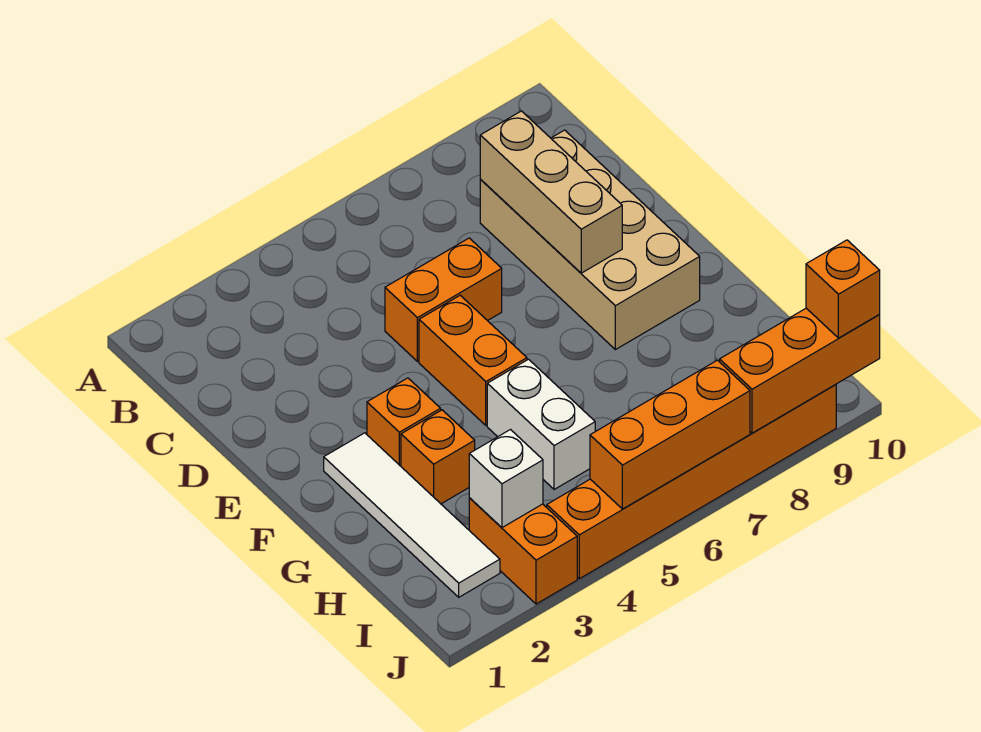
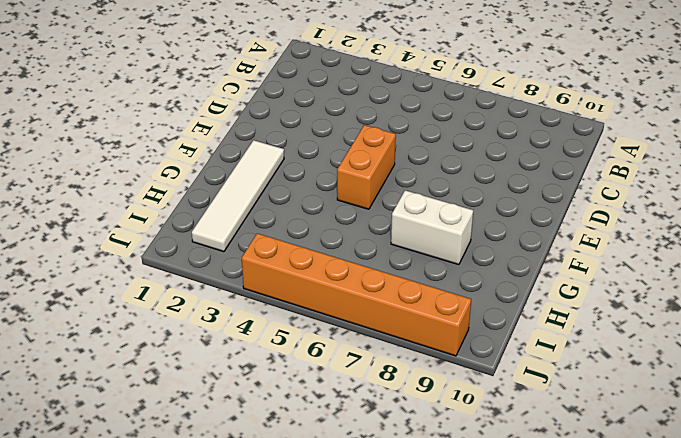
white brick G7:G8 level 1 -> white brick G5:H5 level 1
none -> tan brick C8:F9 level 1
none -> orange brick D5:D6 level 1
none -> orange brick F3 level 1

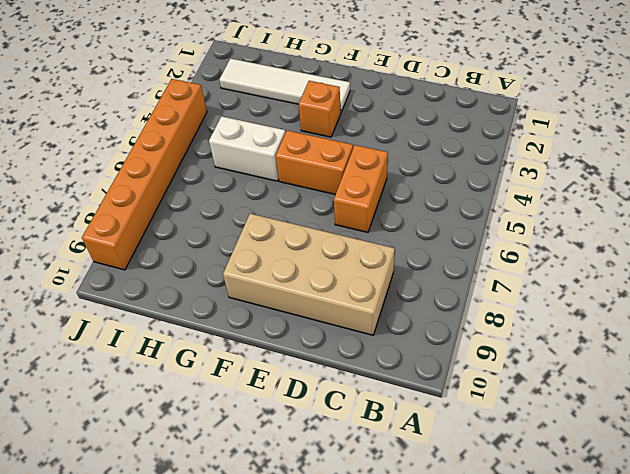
none -> orange brick G3 level 1
none -> orange brick I3:J3 level 1
none -> tan brick C8:E8 level 2

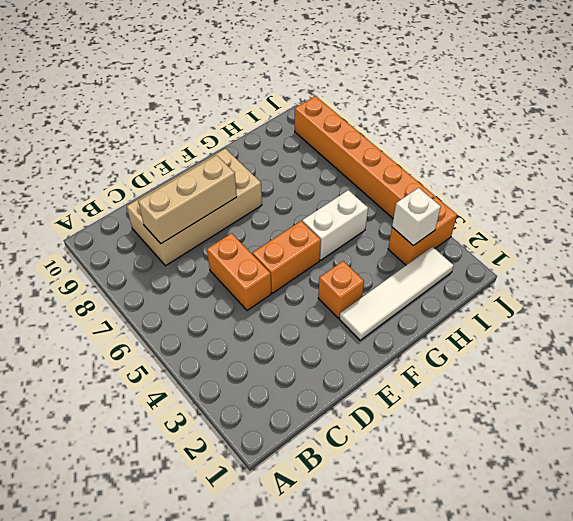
none -> orange brick G3 level 1
none -> orange brick J5:J7 level 2
none -> orange brick J8:J10 level 2

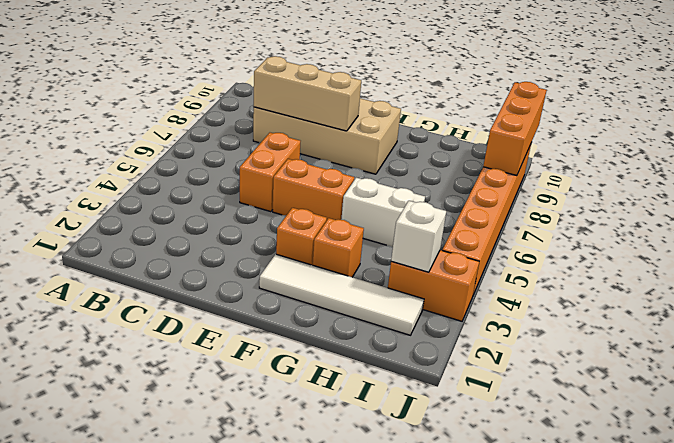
none -> orange brick J5:J7 level 2
none -> orange brick J10 level 3

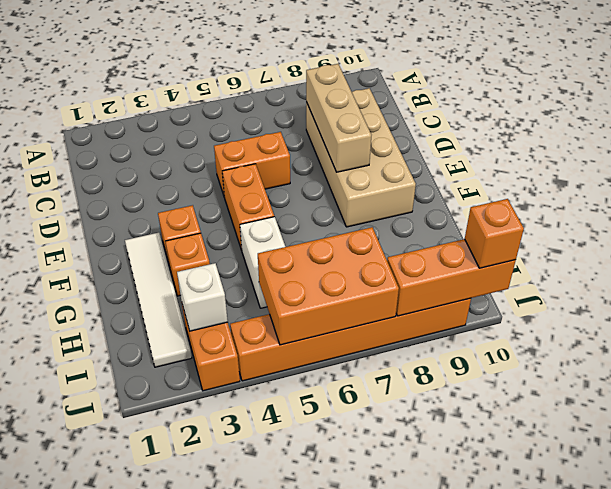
orange brick I5:J7 level 2 -> orange brick J5:J7 level 2

